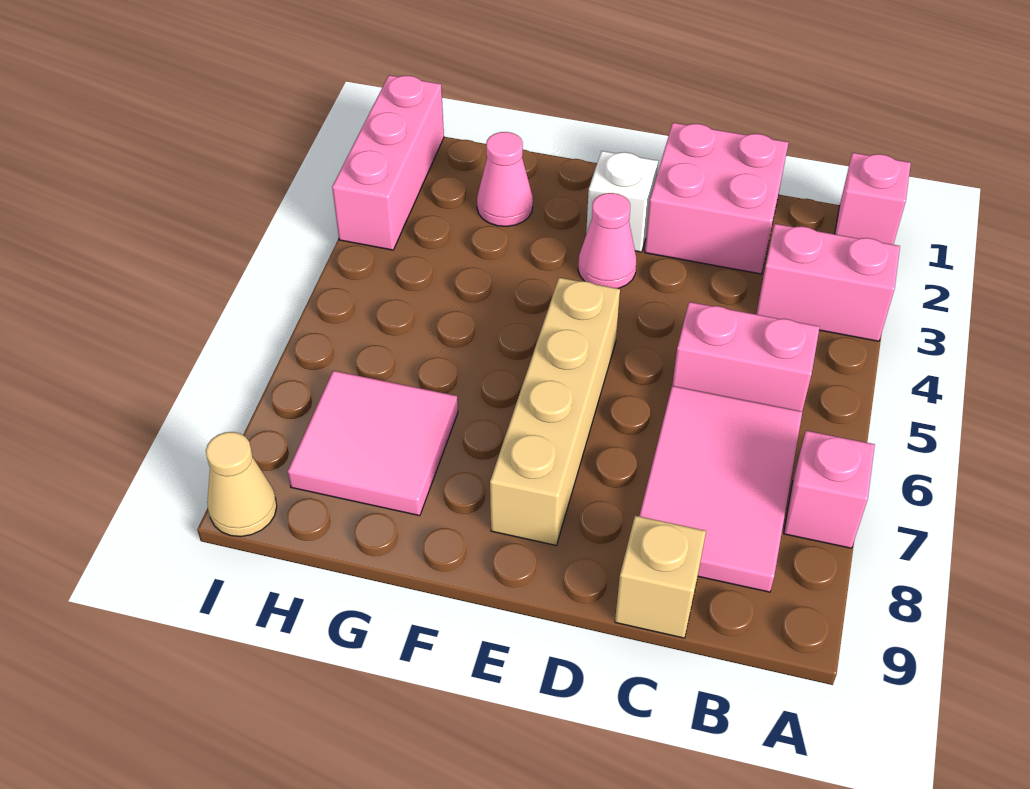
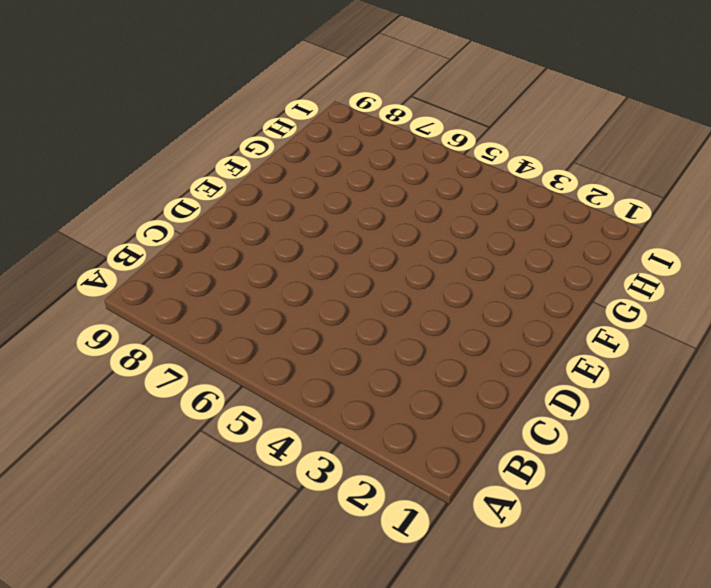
none -> pink brick A1 level 1
none -> pink brick A3:B3 level 1
none -> pink brick A7 level 1

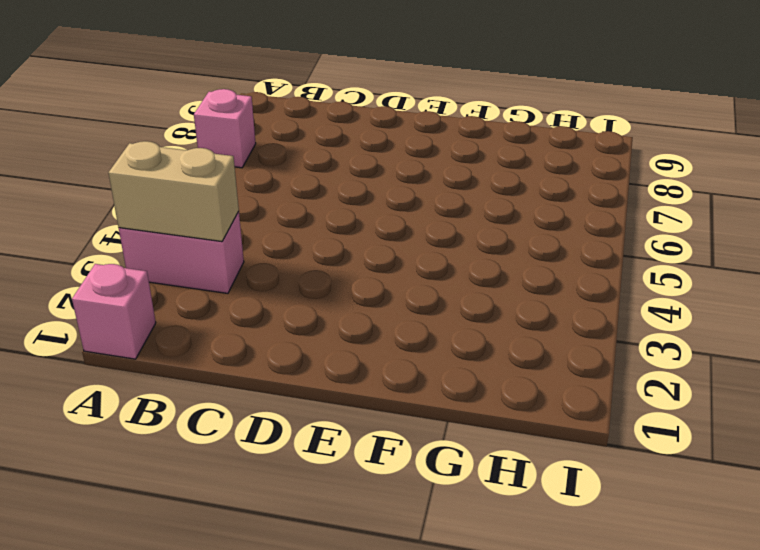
tan brick A3:B3 level 2 -> none
none -> pink brick B5:C5 level 1
none -> pink tile B6:C8 level 1
none -> pink brick C1:D2 level 1

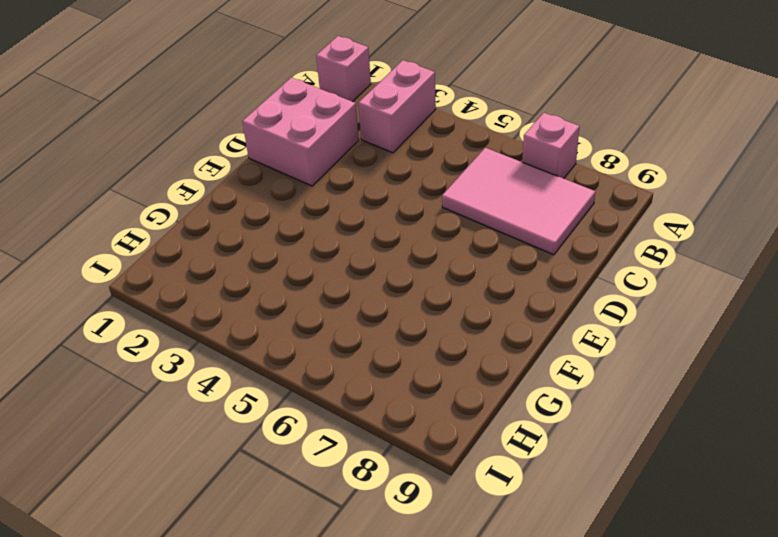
none -> pink brick B5:C5 level 1
none -> tan brick C9 level 1
none -> white brick E2 level 1

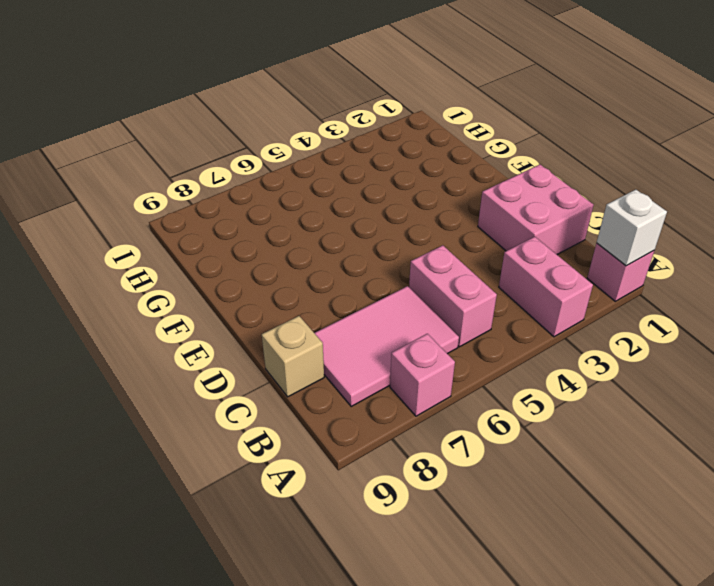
white brick A1 level 2 -> white brick E2 level 1
none -> pink cone E3 level 1
none -> tan brick E5:E8 level 1
none -> pink cone G2 level 1

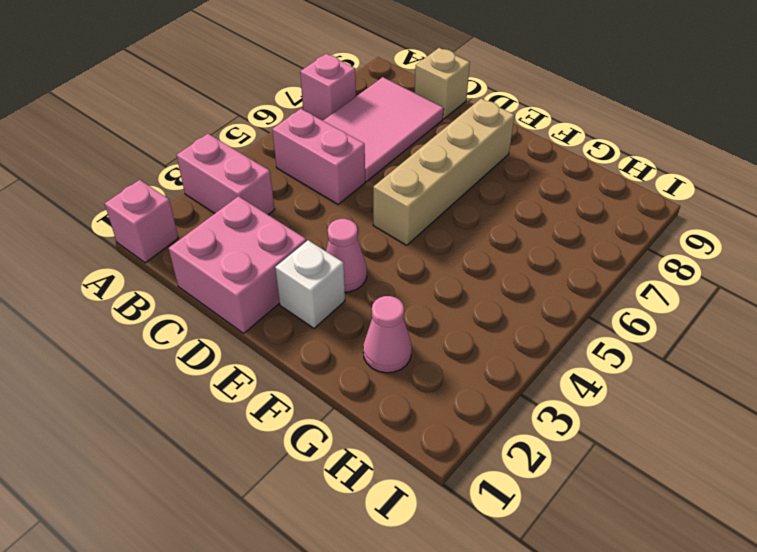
none -> pink tile G7:H8 level 1
none -> pink brick I1:I3 level 1
none -> tan cone I9 level 1

